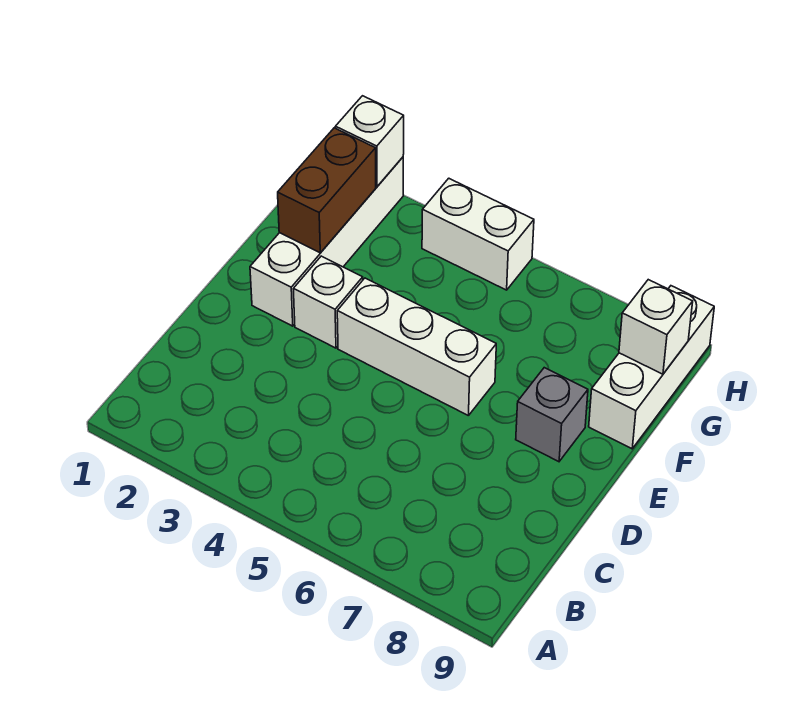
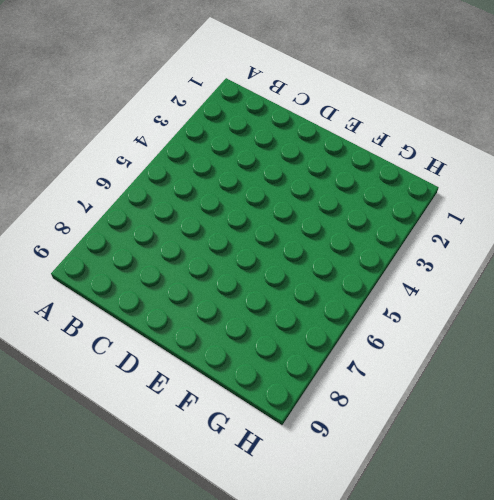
none -> white brick E2:H2 level 1
none -> white brick E3 level 1

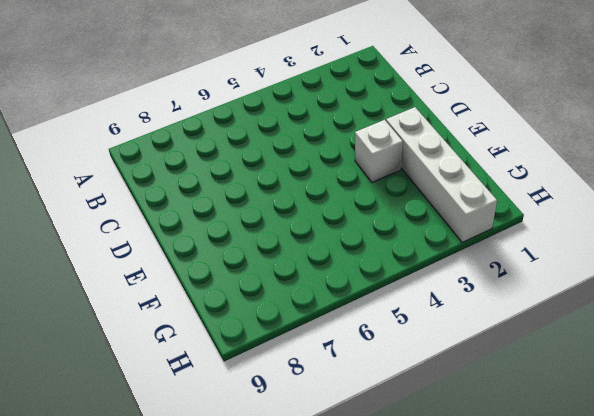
none -> white brick E4:E6 level 1
none -> grey brick E8 level 1

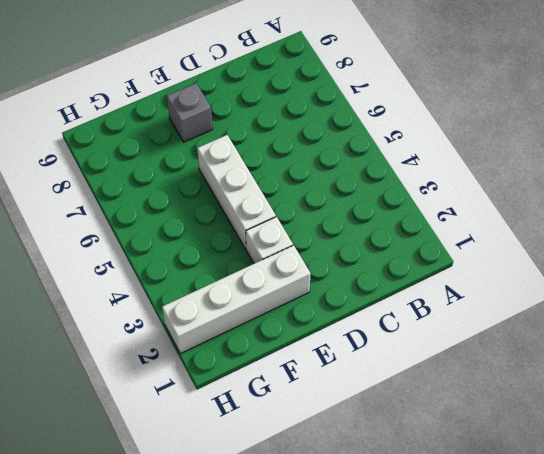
none -> white brick F9:H9 level 1
none -> white brick H4:H5 level 1

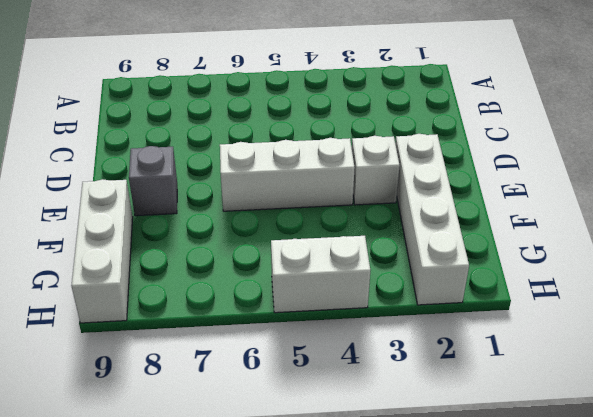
none -> brown brick F2:G2 level 2
none -> white brick G9 level 2

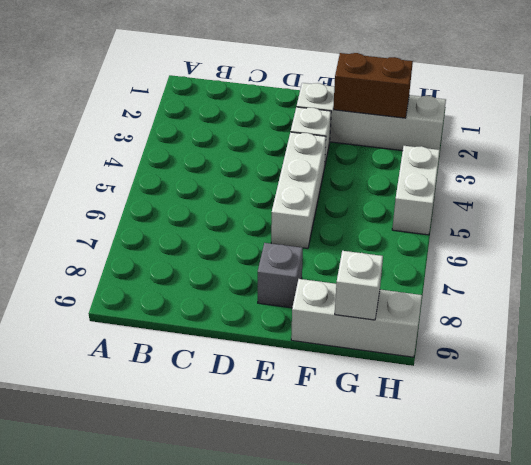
none -> white brick H2 level 2

